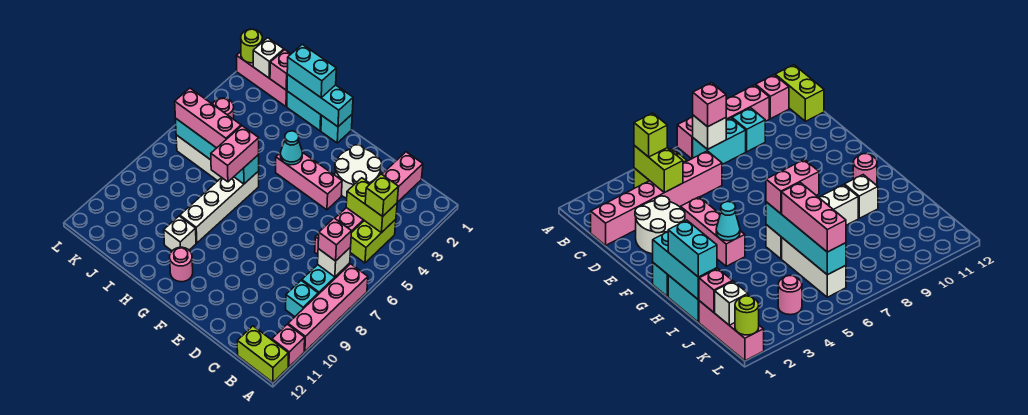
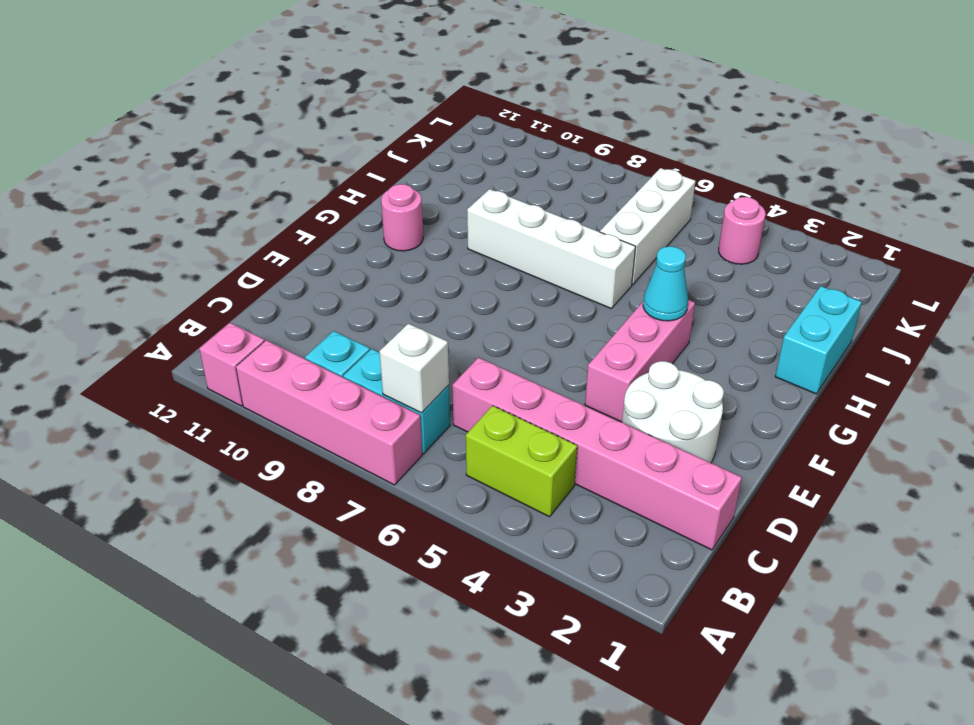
none -> lime brick A12:B12 level 1
none -> cyan brick G1 level 1
none -> white brick H10 level 1
none -> pink brick J1:L1 level 1

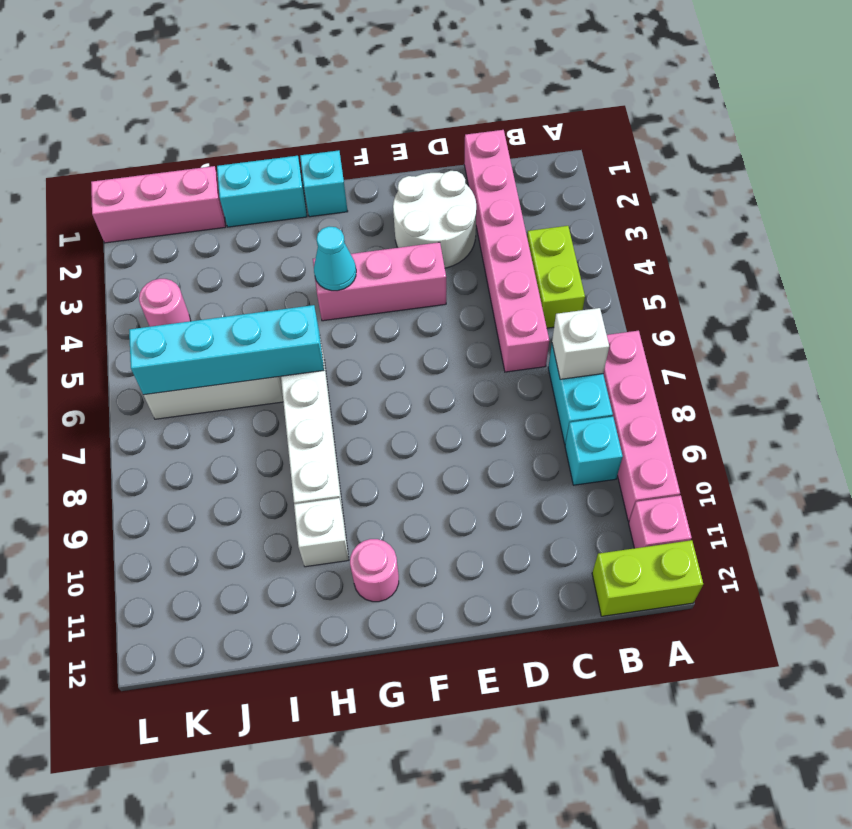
none -> lime brick B4:C4 level 2
none -> cyan brick G1:I1 level 2
none -> pink brick J1 level 2
none -> white brick K1 level 2

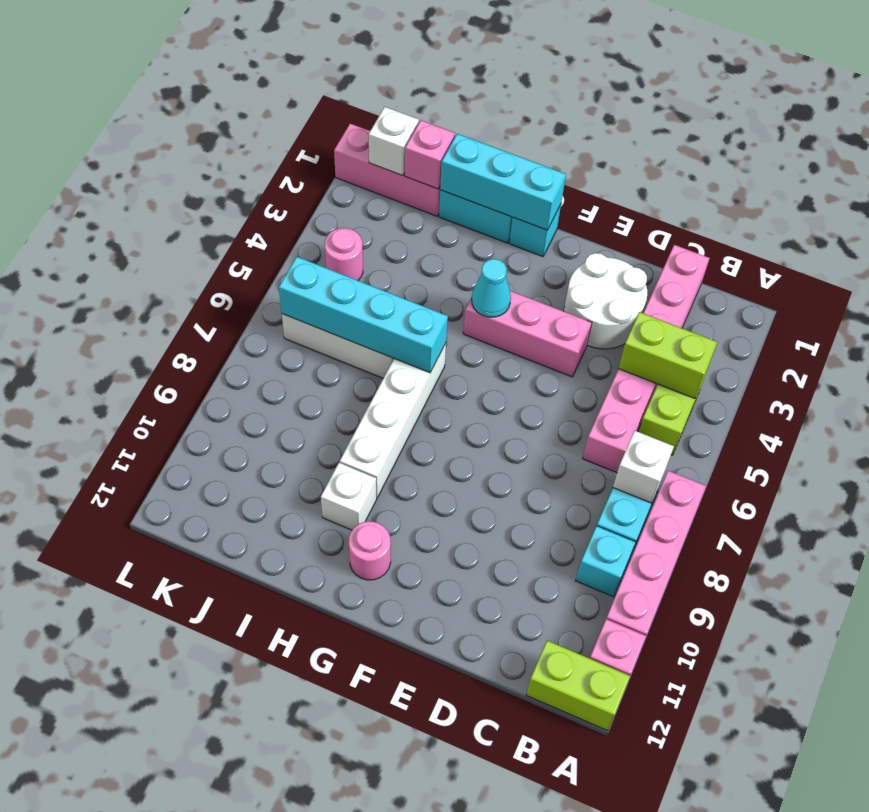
none -> lime round brick L1 level 2
none -> lime brick B4 level 3
none -> pink brick B7 level 3
none -> cyan brick H1:I1 level 3

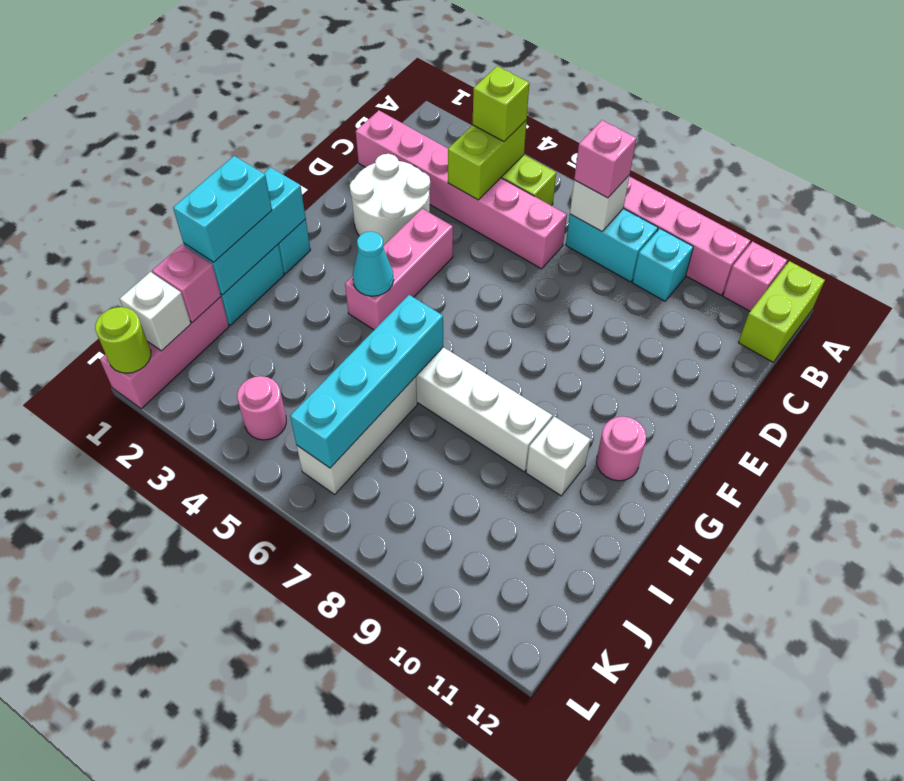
none -> pink brick H6:H7 level 3
none -> pink brick I6:K6 level 3

